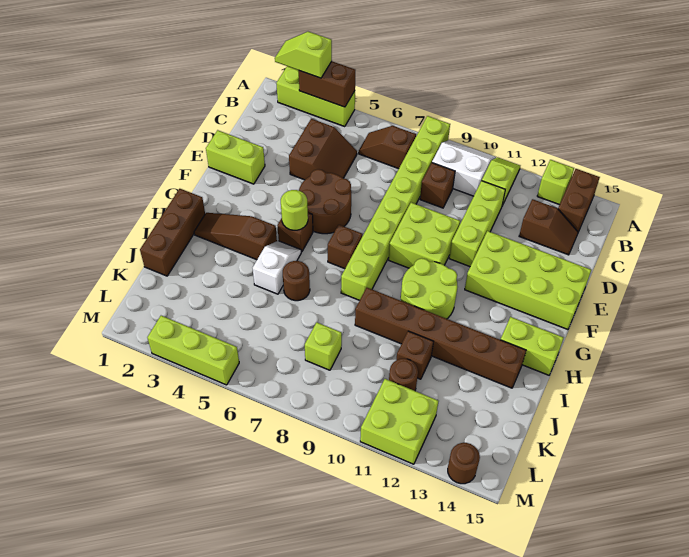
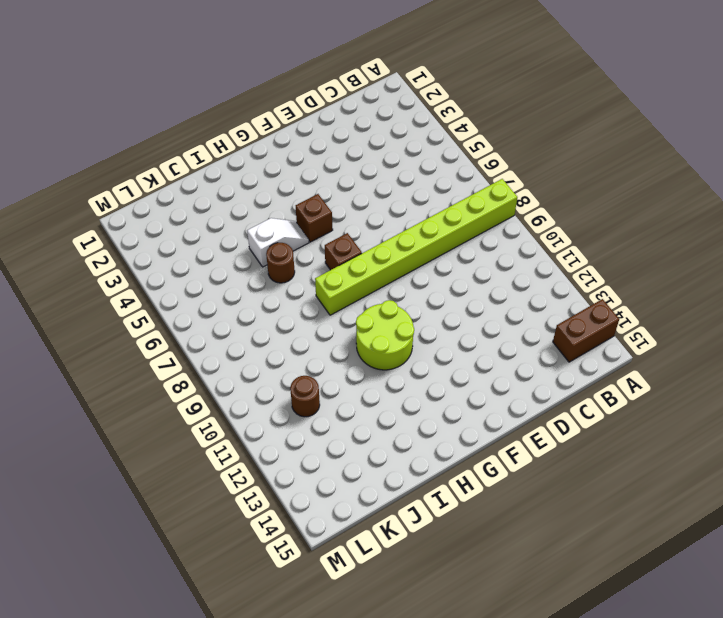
none -> lime brick A2:A4 level 1
none -> white slope A9:B10 level 1 top B
none -> lime slope A11:B11 level 1 top B
none -> lime brick A13 level 1

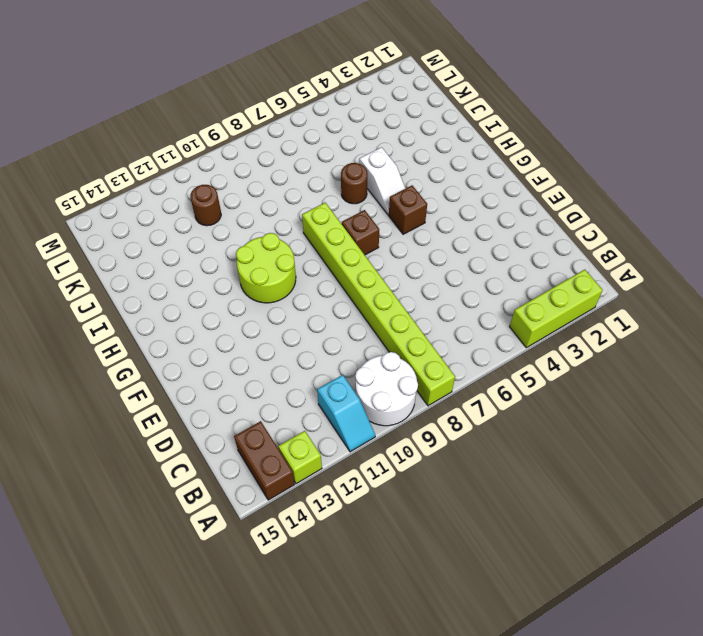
white round brick A9:B10 level 1 -> white slope A9:B10 level 1 top B
cyan slope A11:B11 level 1 top B -> lime slope A11:B11 level 1 top B
none -> brown slope B6:B7 level 1 top 7
none -> brown slope C4:D5 level 1 top 4
none -> brown brick C9 level 1
none -> lime brick C11:E11 level 1

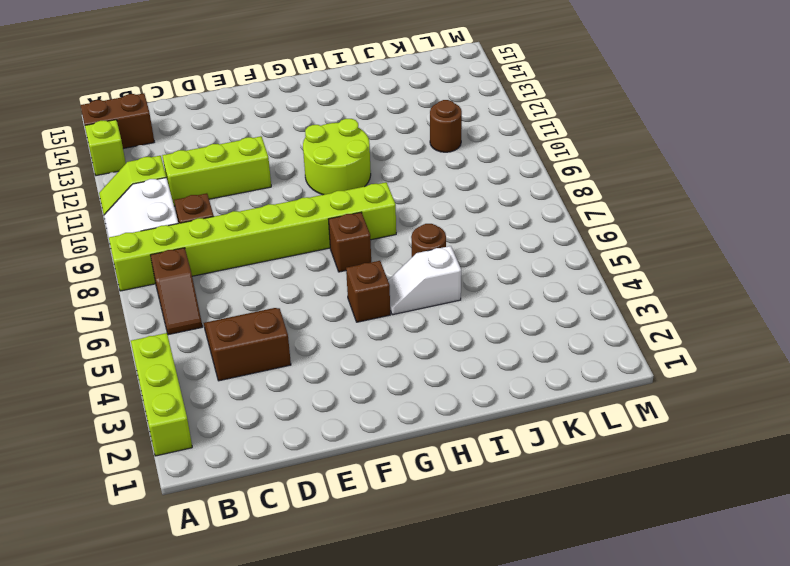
none -> brown slope C13:C14 level 1 top 13
none -> lime brick E1:E2 level 1
none -> brown round brick E5:F6 level 1
none -> lime brick E9:F10 level 1

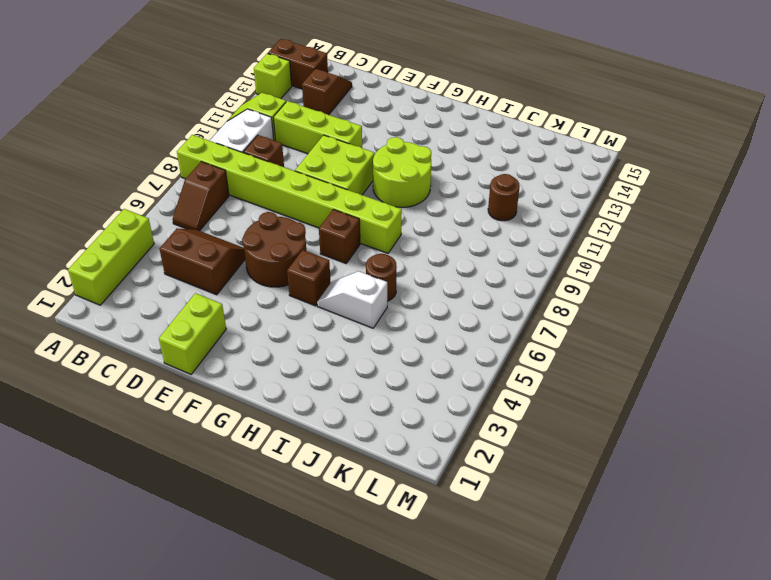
none -> lime brick E12:F15 level 1
none -> brown brick H1:J1 level 1
none -> brown slope H2:H4 level 1 top 4
none -> lime brick H14:H15 level 1

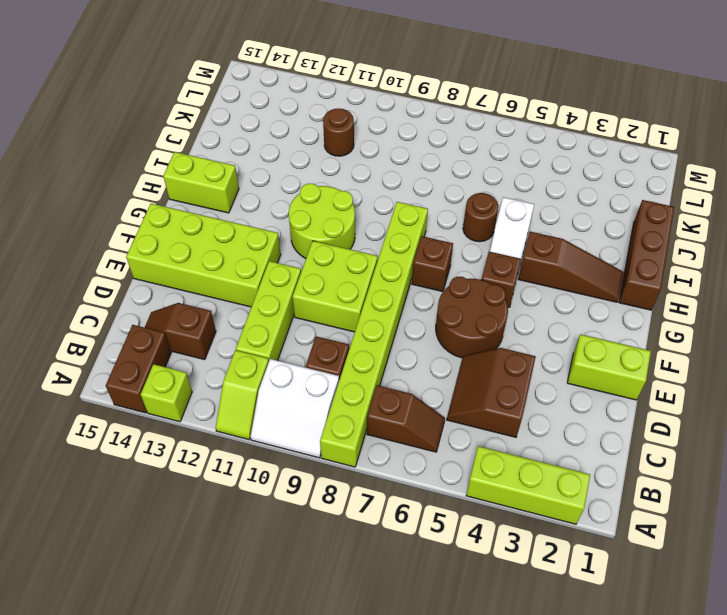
none -> brown brick I9:I14 level 1
none -> brown brick J11 level 1
none -> lime brick K8 level 1
none -> lime brick L11:M12 level 1

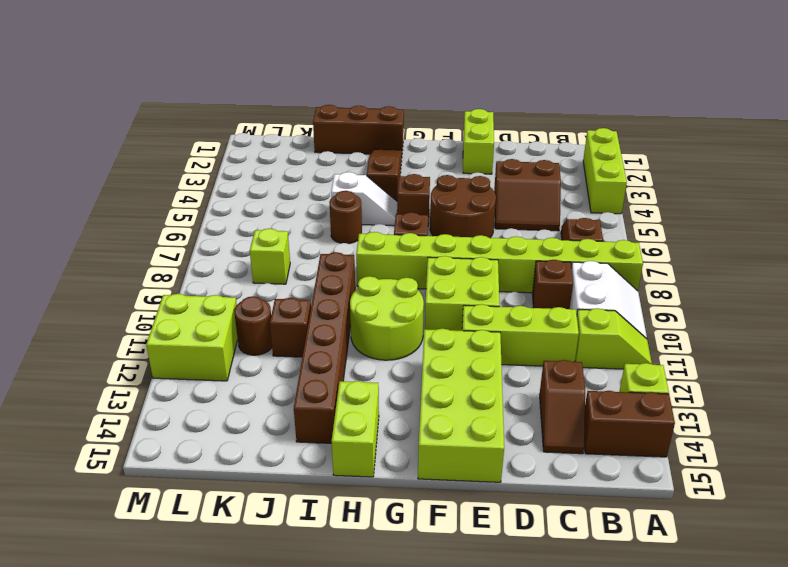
none -> lime brick M3:M5 level 1
none -> brown round brick M14 level 1
none -> brown brick A3:A4 level 2
none -> lime round brick G5 level 2

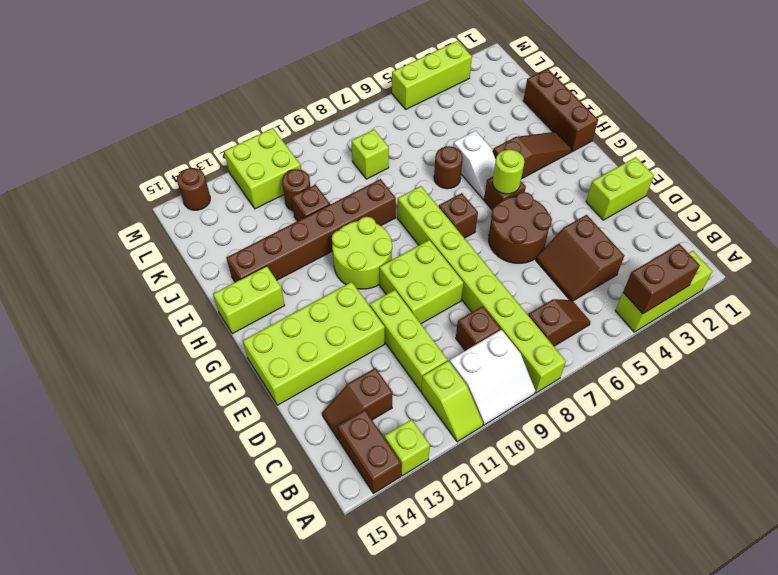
none -> lime slope A2:A3 level 3 top 3

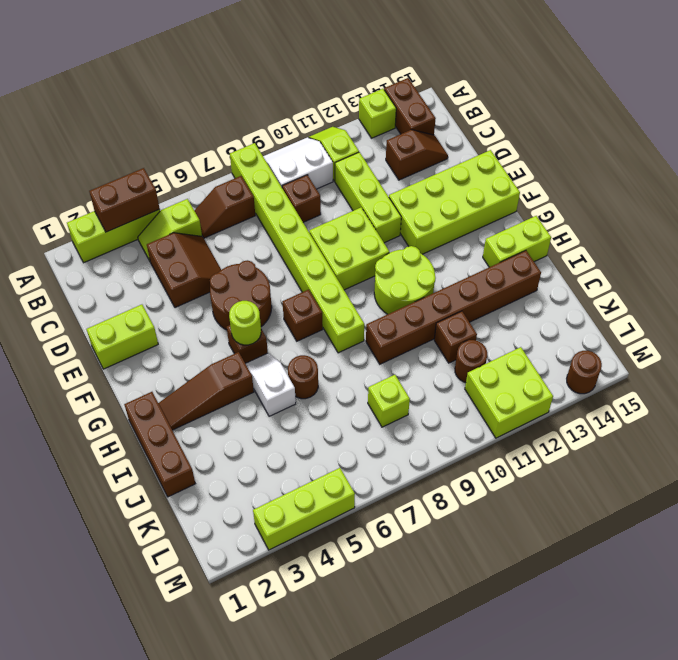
lime slope B4:B5 level 1 top 5 -> lime slope A2:A3 level 3 top 3

